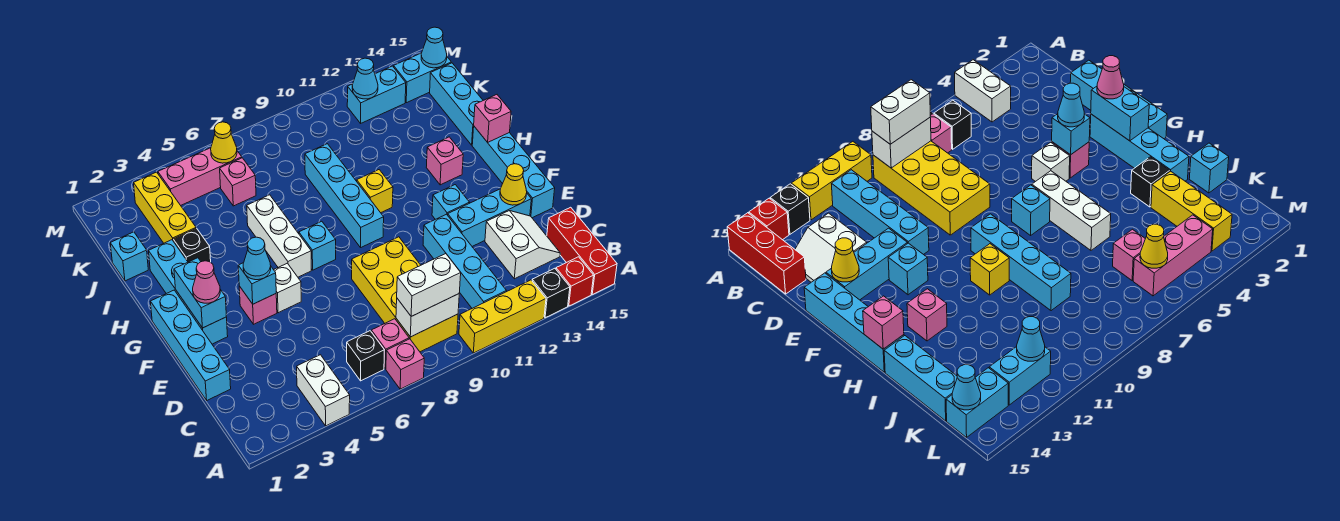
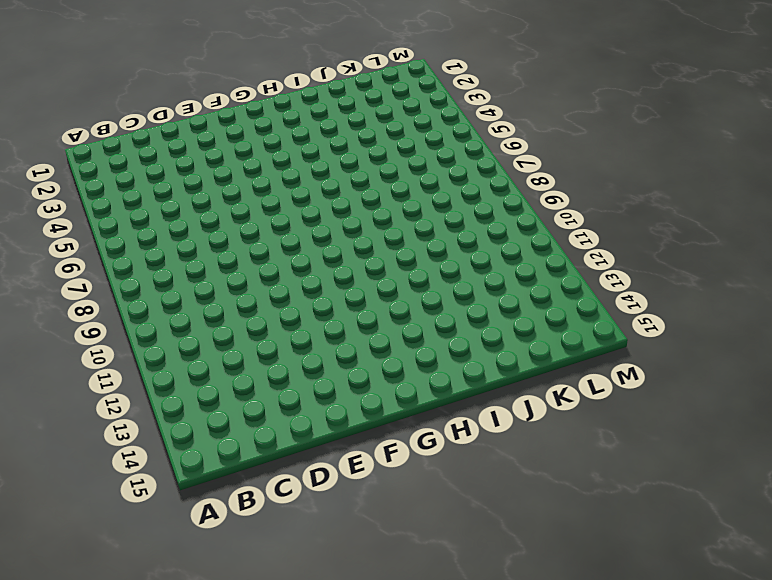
none -> white brick A4:B4 level 1
none -> pink brick A7 level 1
none -> yellow brick A10:A12 level 1
none -> black brick A13 level 1

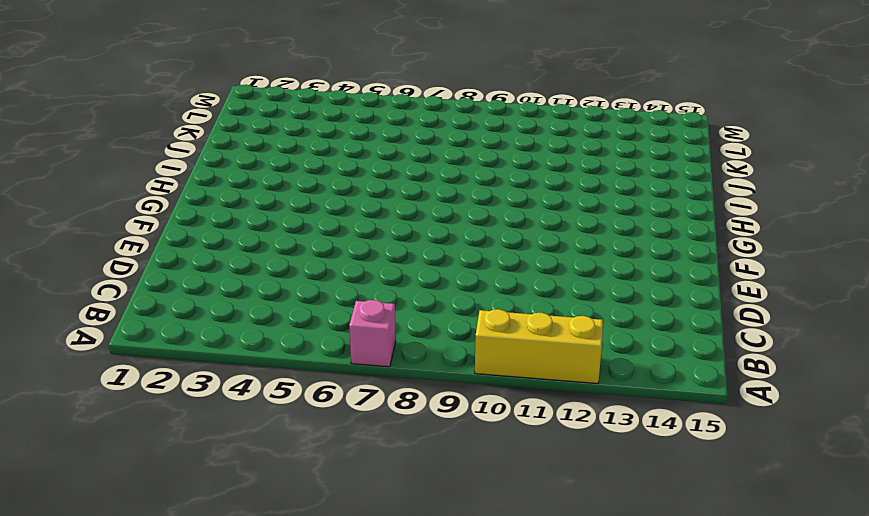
none -> white brick A4:B4 level 1
none -> black brick A13 level 1
none -> red brick A14 level 1
none -> red brick A15:C15 level 1

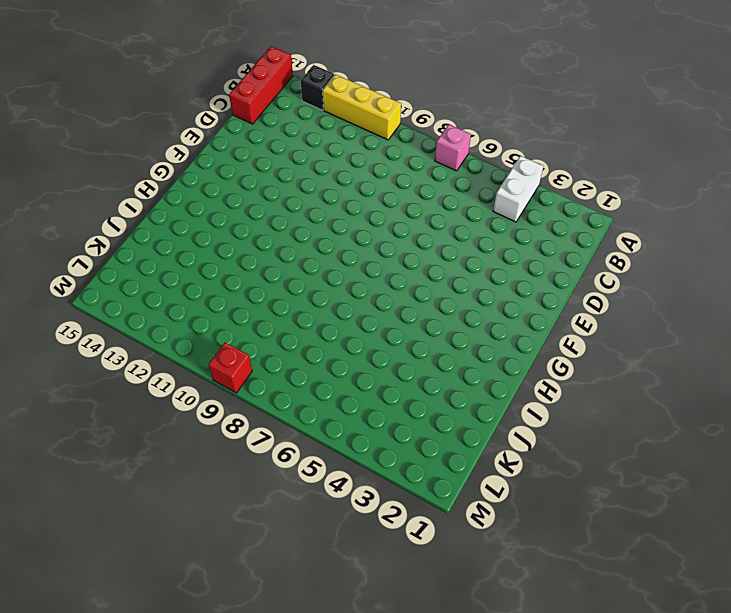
red brick M9 level 1 -> red brick A14 level 1
none -> black brick B6 level 1
none -> pink brick B7 level 1
none -> yellow brick B8:E9 level 1
none -> cyan brick B11:E11 level 1

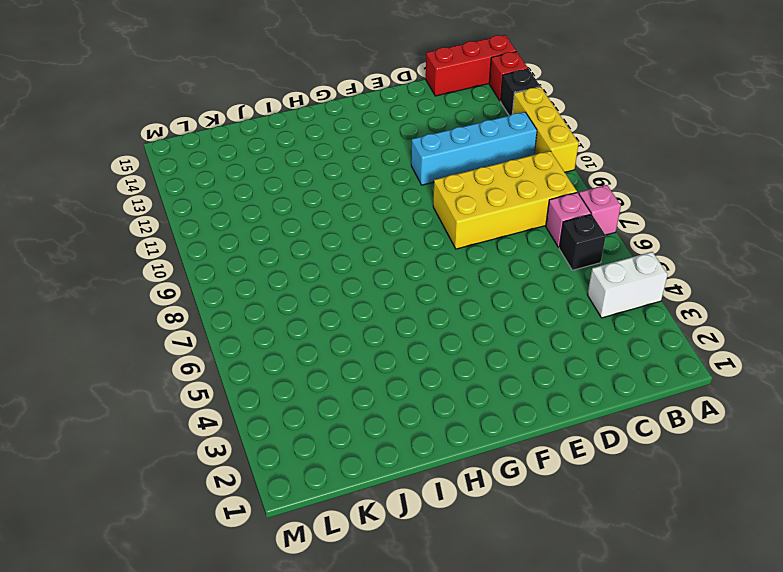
none -> white slope C13:D14 level 1 top 13
none -> cyan brick D1:G1 level 1
none -> cyan brick E12:E14 level 1
none -> cyan brick E15:H15 level 1

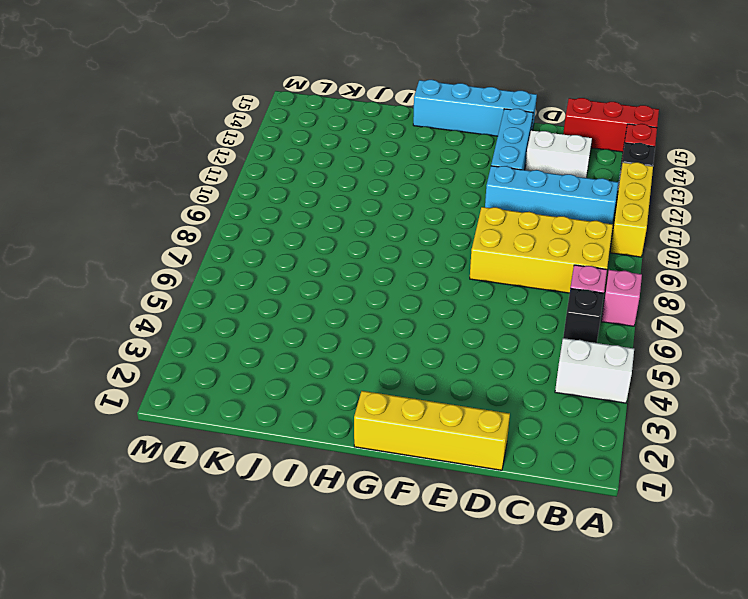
yellow brick D1:G1 level 1 -> cyan brick D1:G1 level 1
none -> cyan brick F2:I2 level 1
none -> pink brick F4 level 1
none -> white brick F5 level 1
none -> cyan brick F12 level 1

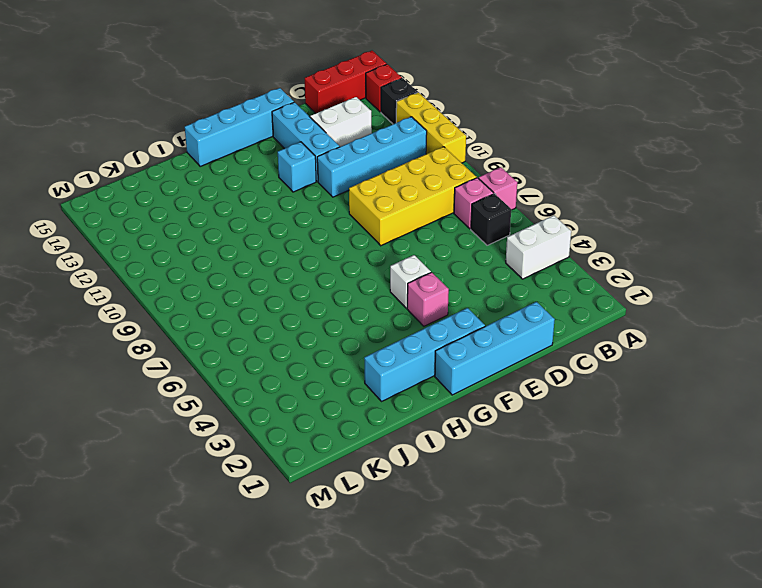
none -> white brick G6:I6 level 1
none -> cyan brick G7 level 1
none -> cyan brick G9:J9 level 1
none -> yellow brick H10 level 1

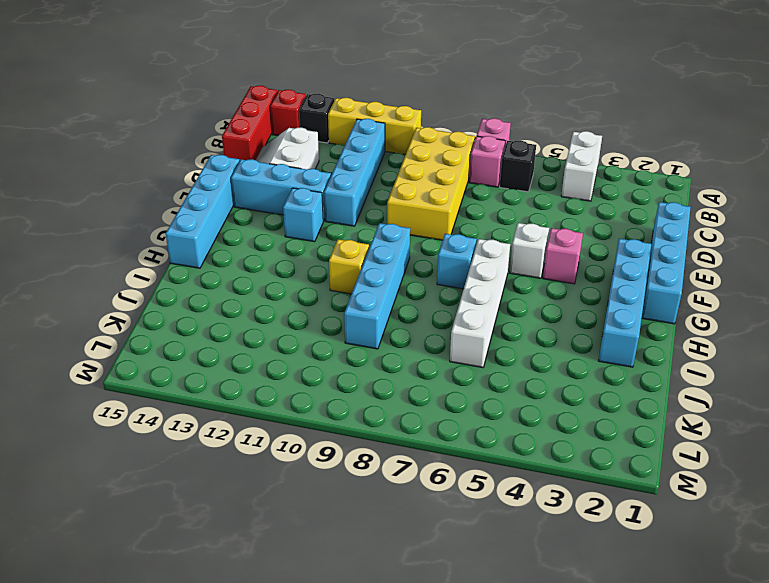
white brick G6:J6 level 1 -> white brick G6:I6 level 1
none -> pink brick H13 level 1
none -> black brick I3 level 1
none -> cyan brick I15:K15 level 1
none -> cyan brick J1 level 1

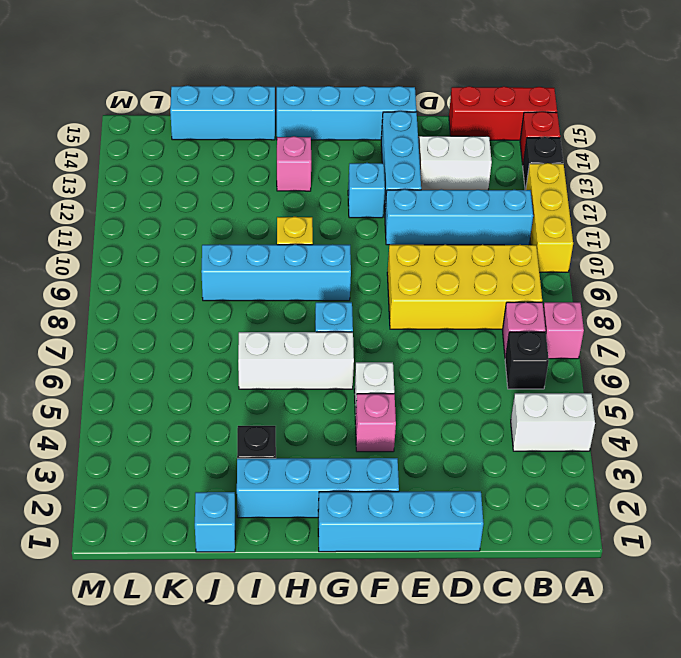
none -> yellow brick J3:L3 level 1
none -> pink brick K6 level 1
none -> pink brick L4:L6 level 1
none -> cyan brick L12:L13 level 1

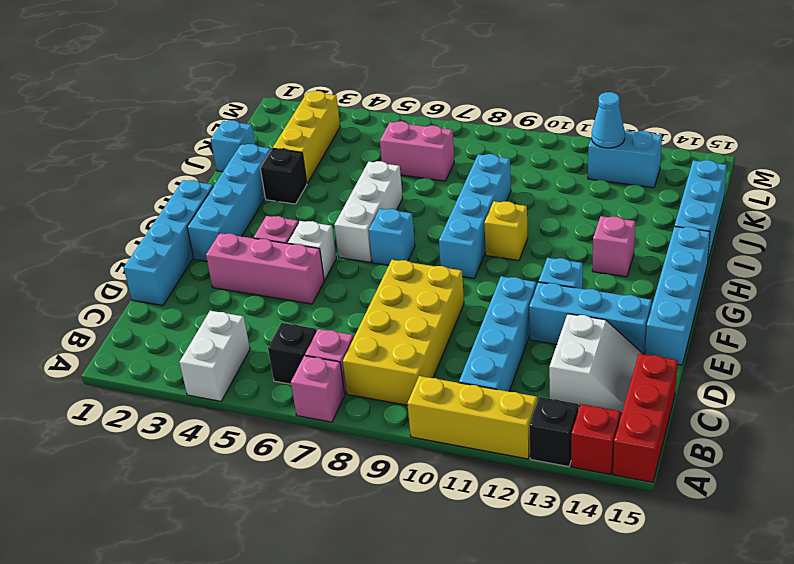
pink brick E3:E5 level 1 -> pink brick L4:L6 level 1
pink brick K6:K7 level 1 -> pink brick K6 level 1
none -> cyan brick L14:L15 level 1
none -> white brick B8:B9 level 2
none -> yellow cone E14 level 2
none -> cyan brick F2:G2 level 2

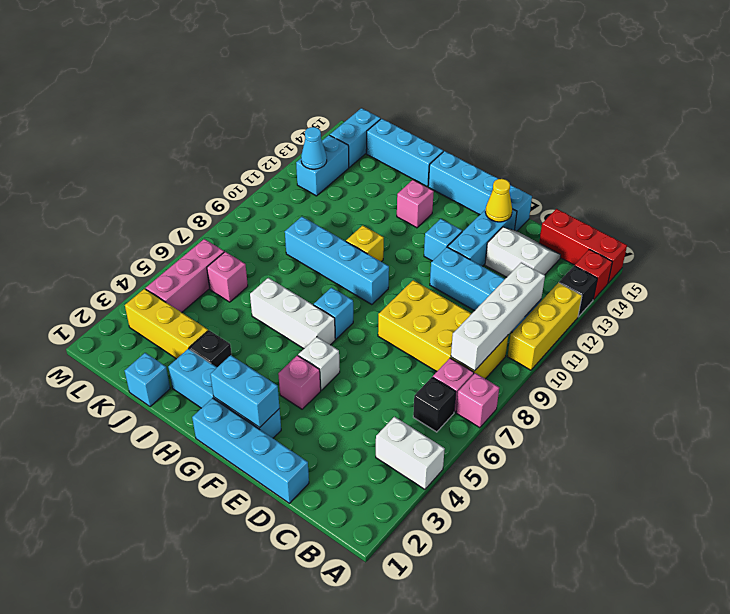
white brick B8:B11 level 2 -> white brick B8:B9 level 2
none -> cyan brick F4 level 2
none -> pink brick H15 level 2
none -> yellow cone L6 level 2
none -> cyan cone L15 level 2

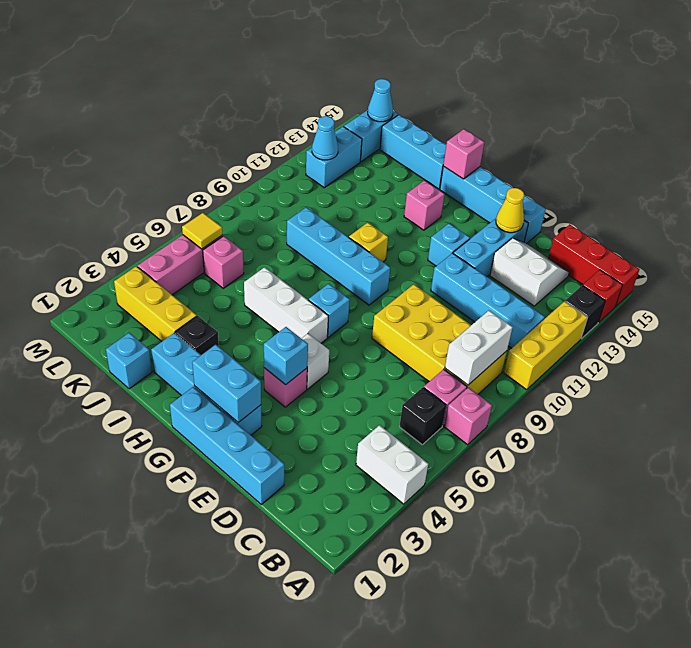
yellow tile L6 level 2 -> yellow cone L6 level 2
none -> white brick B8:B9 level 3
none -> pink cone F2 level 3
none -> cyan cone F4 level 3

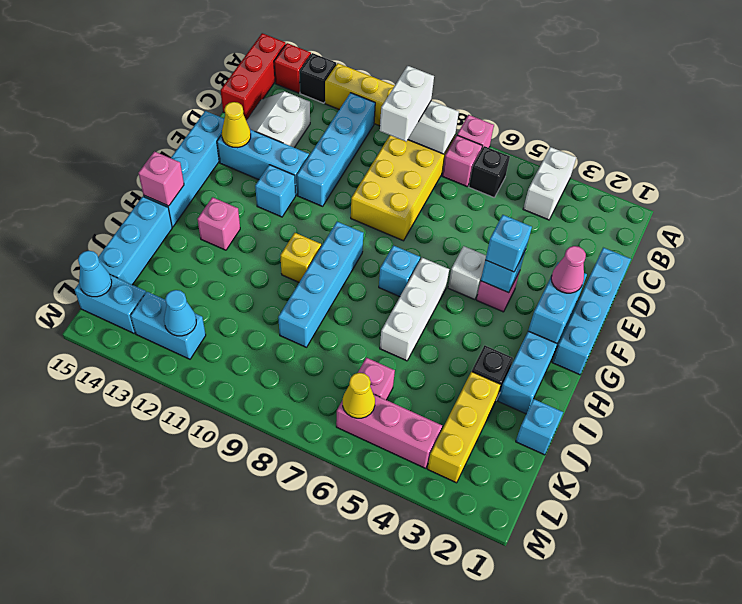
white brick B9:C9 level 3 -> white brick B8:B9 level 3
cyan brick F4 level 3 -> cyan cone F4 level 3

